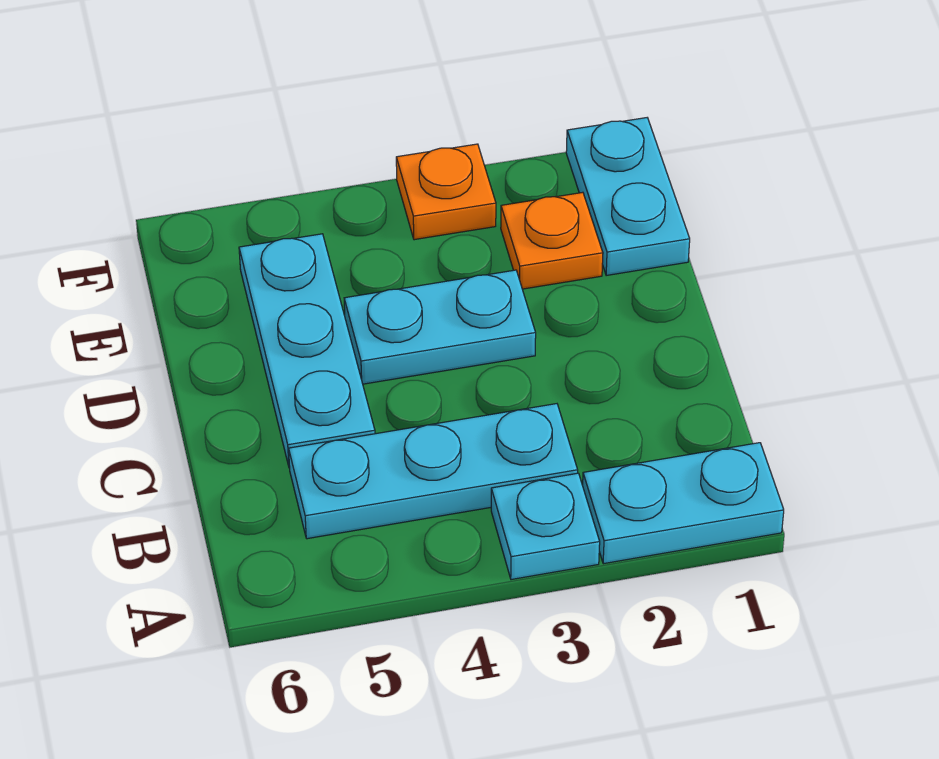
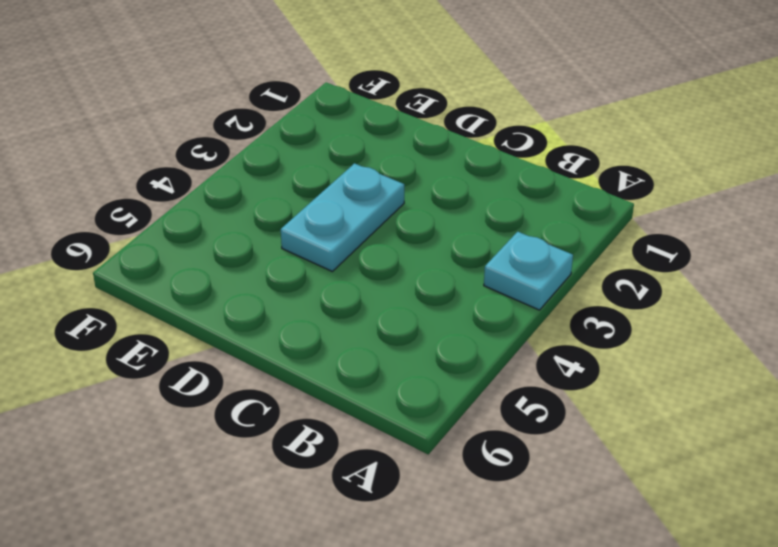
none -> cyan plate A1:A2 level 1
none -> cyan plate B3:B5 level 1

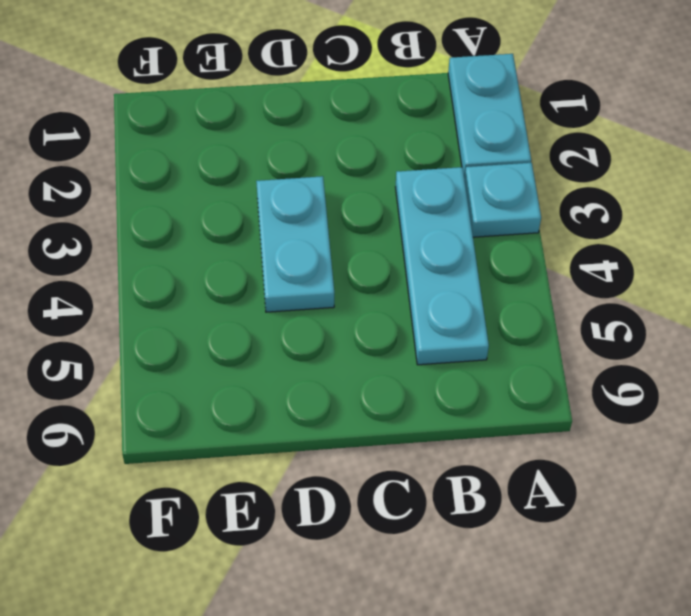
none -> cyan plate C5:E5 level 1
none -> cyan plate E1:F1 level 1

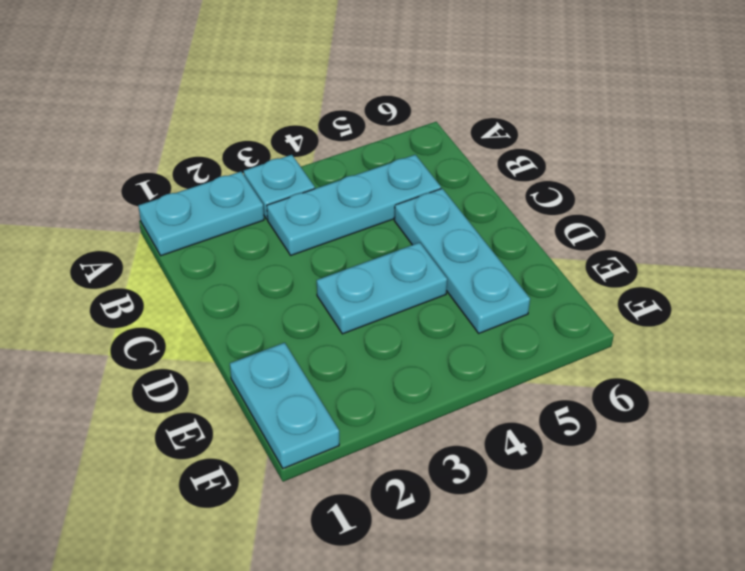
none -> orange plate E2 level 1
none -> orange plate F3 level 1

